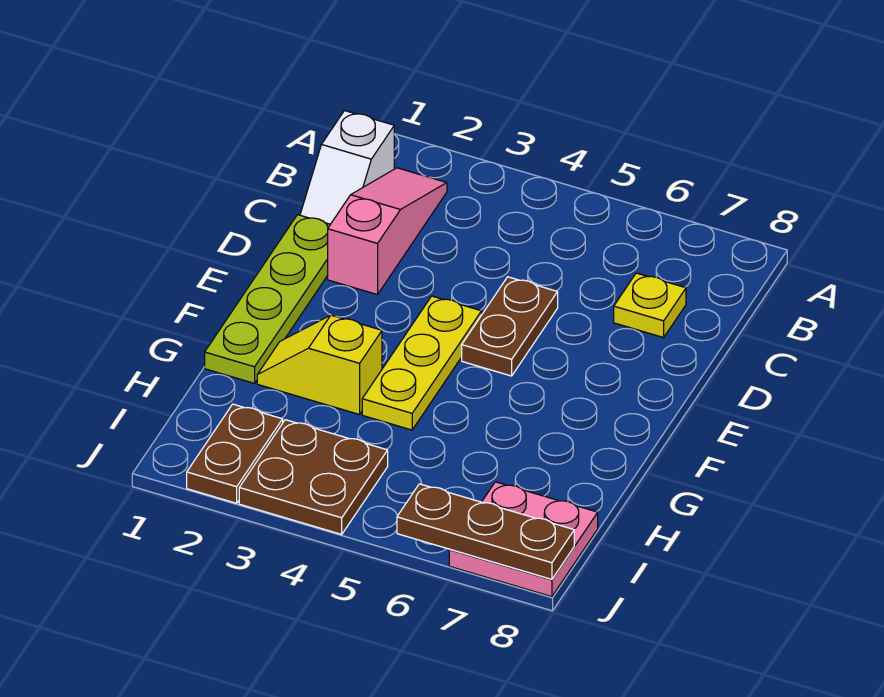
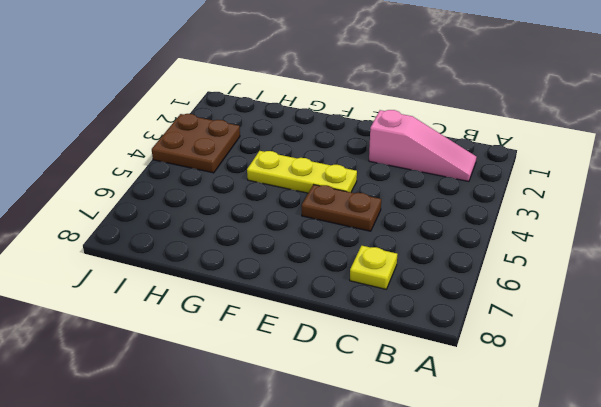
none -> white slope B1:C1 level 1 top B
none -> lime plate D1:G1 level 1

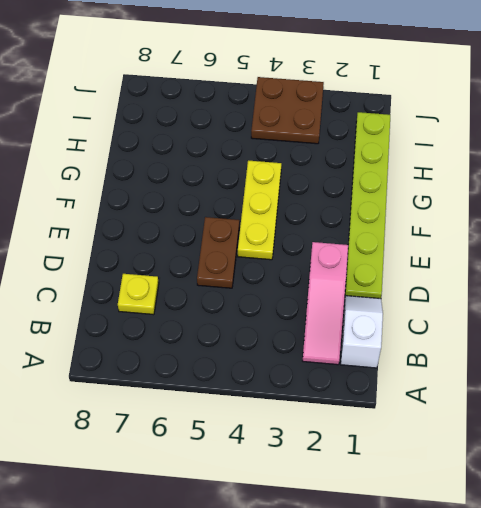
lime plate D1:I1 level 1 -> lime plate D1:G1 level 1
none -> yellow slope G2:G3 level 1 top 3
none -> brown plate I2:J2 level 1

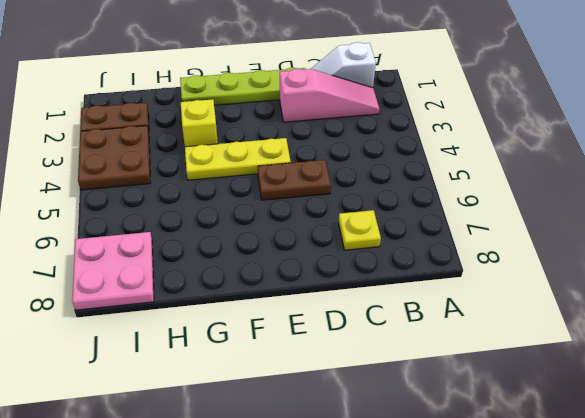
none -> brown plate J6:J8 level 2

